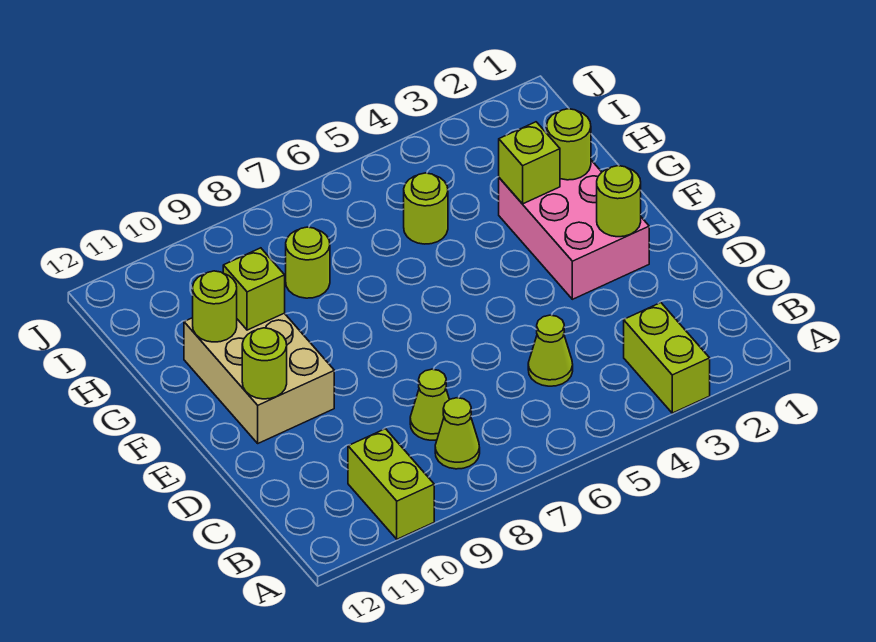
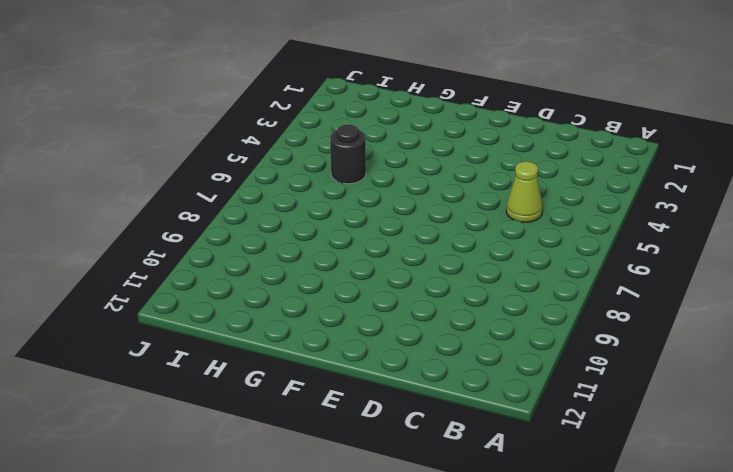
black round brick H5 level 1 -> lime round brick H5 level 1
none -> lime brick A3:B3 level 1
none -> lime brick A10:B10 level 1
none -> lime cone B8 level 1

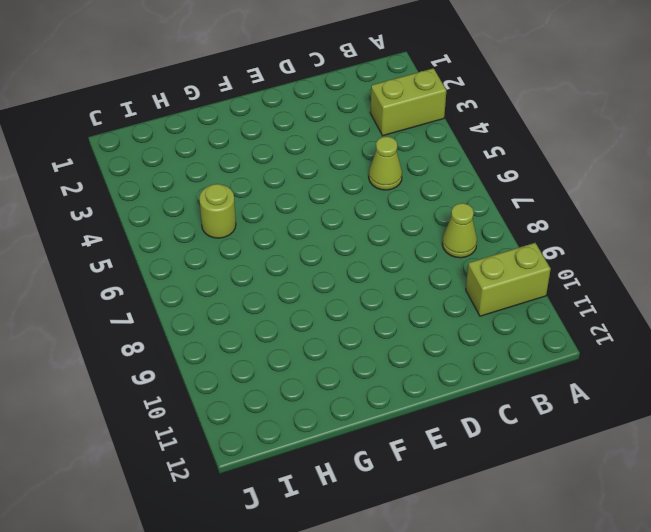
none -> lime cone C8 level 1
none -> pink brick E2:G3 level 1
none -> tan brick E10:G11 level 1

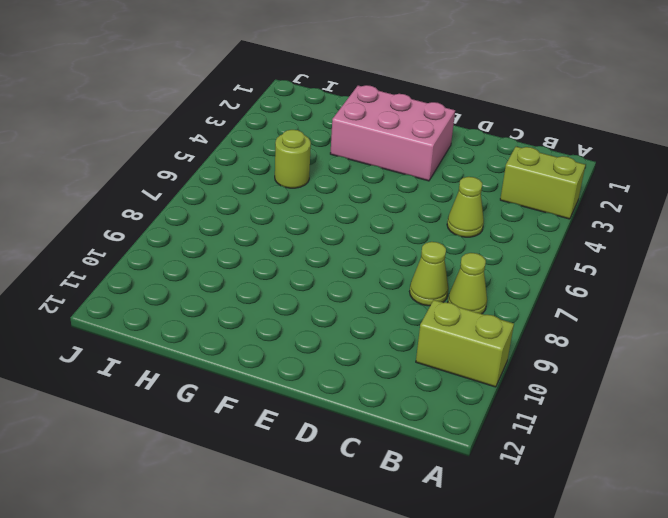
none -> tan brick E10:G11 level 1
none -> lime round brick H8 level 1
none -> lime round brick E2 level 2

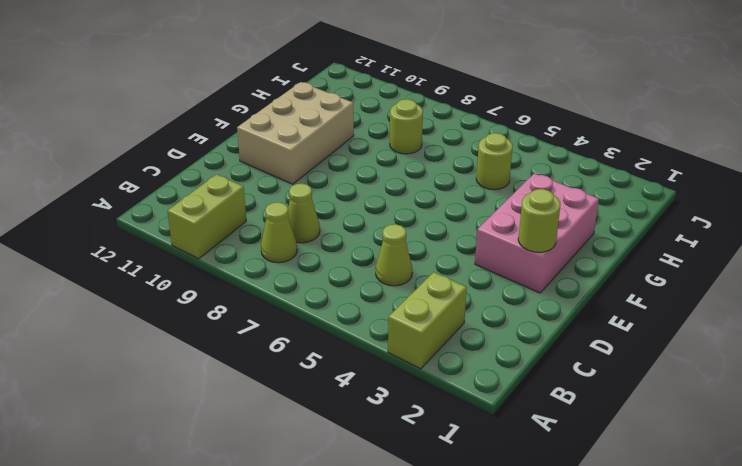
none -> lime round brick E11 level 2
none -> lime round brick G2 level 2
none -> lime brick G3 level 2

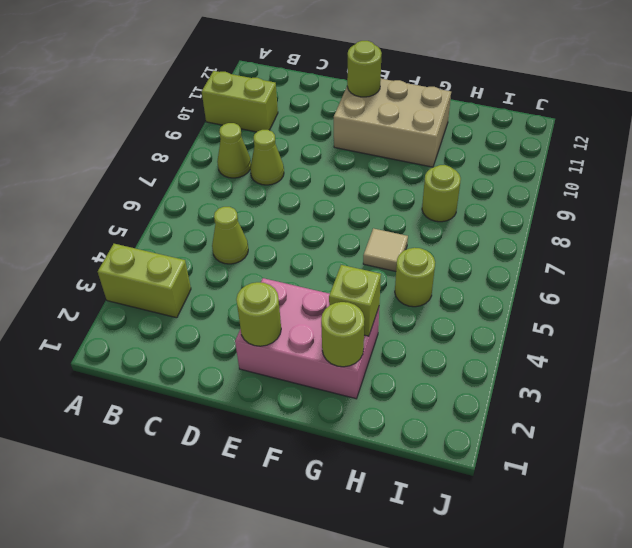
tan tile G6 level 1 -> none
none -> lime brick G10 level 2
none -> lime round brick G11 level 2

